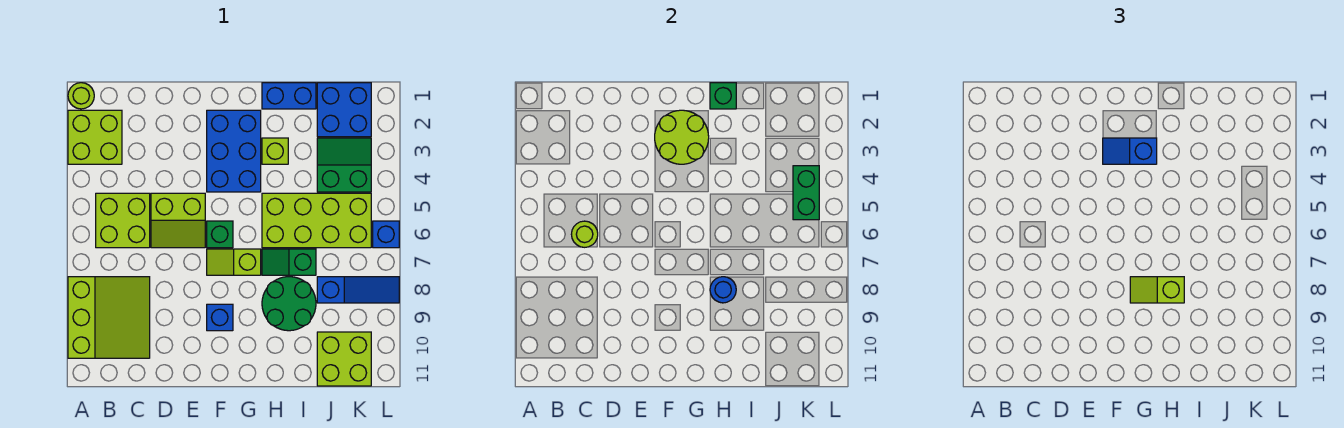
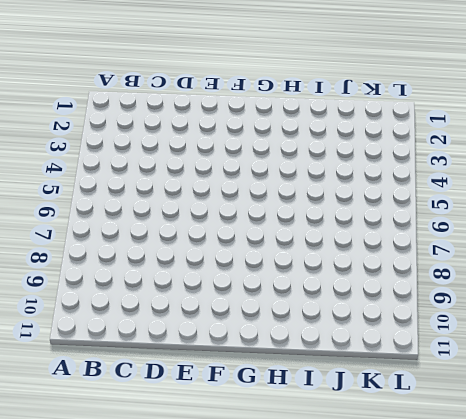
none -> lime round brick A1 level 1
none -> lime brick A2:B3 level 1
none -> lime slope A8:C10 level 1 top A

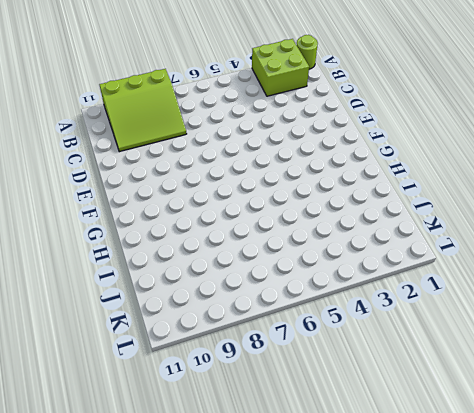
none -> lime brick B5:C6 level 1
none -> lime slope D5:E6 level 1 top 5
none -> blue brick F2:G4 level 1

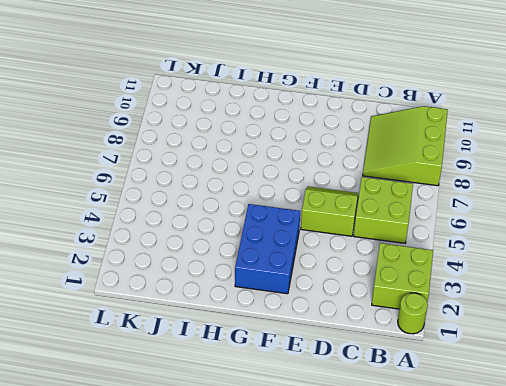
none -> green brick F6 level 1
none -> lime slope F7:G7 level 1 top G
none -> blue brick F9 level 1

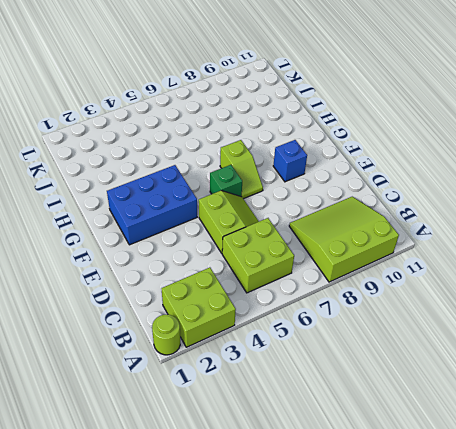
none -> blue brick H1:I1 level 1
none -> lime brick H3 level 1
none -> lime brick H5:K6 level 1

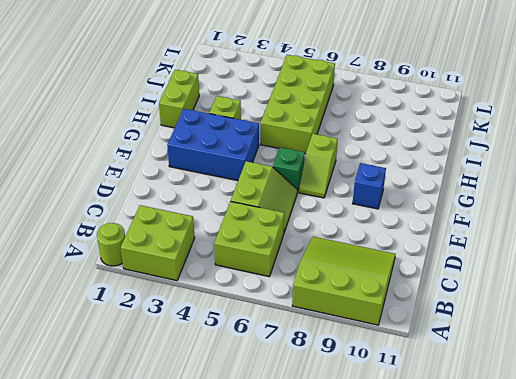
lime brick H1:I1 level 1 -> blue brick H1:I1 level 1
none -> green slope H7:I7 level 1 top I
none -> green round brick H8:I9 level 1
none -> blue brick J1:K2 level 1

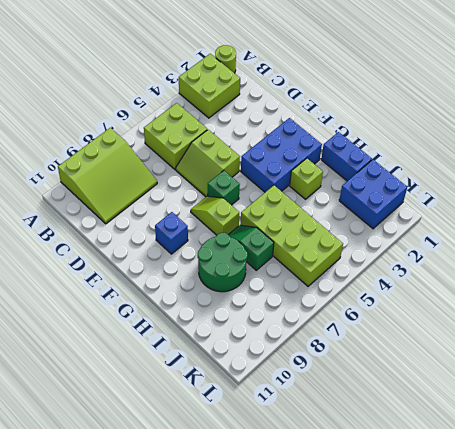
none -> green slope J3:K4 level 1 top 4
none -> blue slope J8:L8 level 1 top J
none -> lime brick J10:K11 level 1

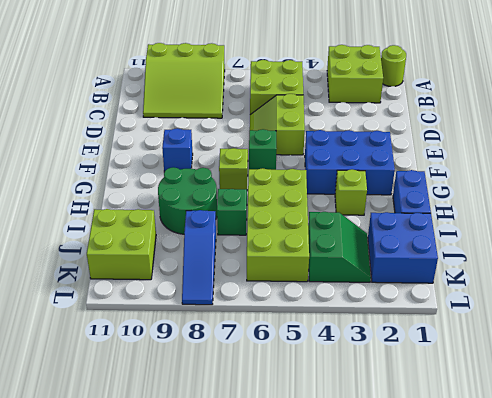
none -> blue brick L6 level 1
none -> lime round brick C6 level 2
none -> lime round brick F2:G3 level 2

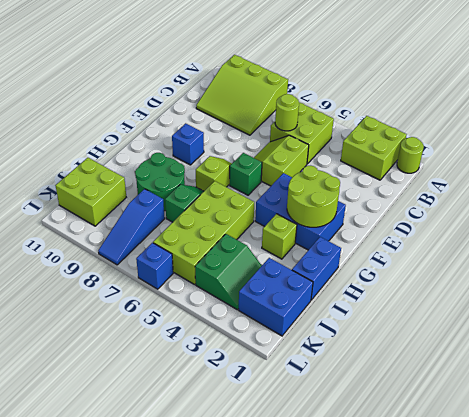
none -> green brick H1 level 2
none -> blue round brick H8 level 2
none -> green brick K4:K5 level 2

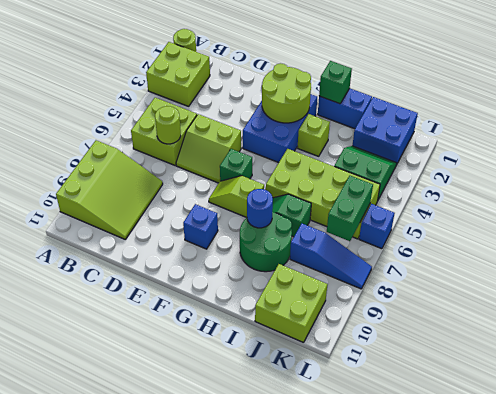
green brick K6:K7 level 2 -> green brick K4:K5 level 2
none -> blue slope F3:G3 level 3 top G
none -> lime slope G8:H8 level 3 top H

